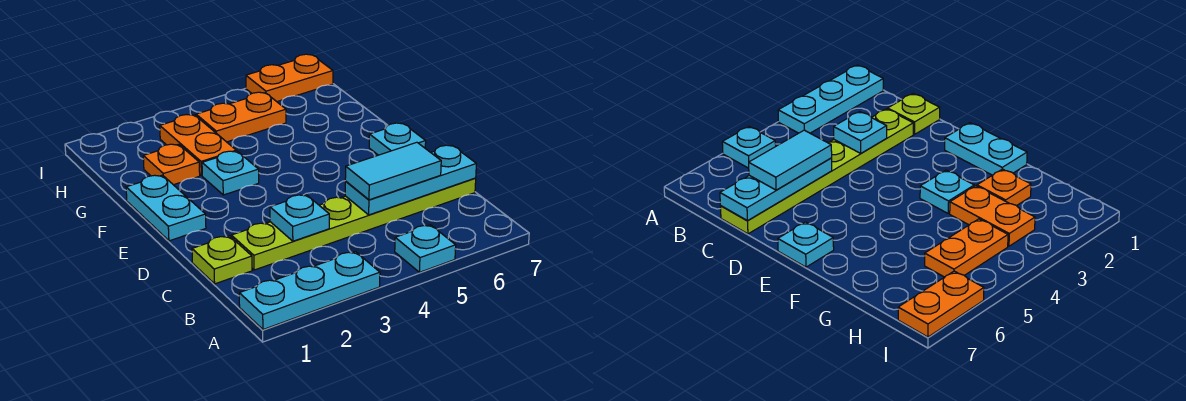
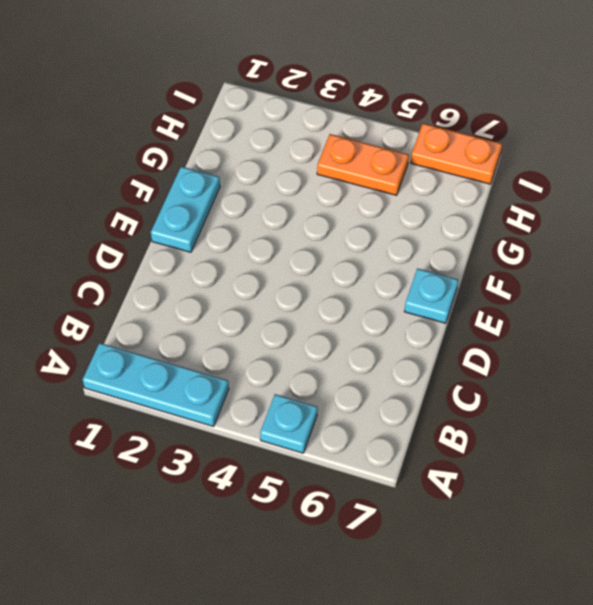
none -> lime plate C1 level 1
none -> lime plate C2:C7 level 1
none -> cyan plate F3 level 1

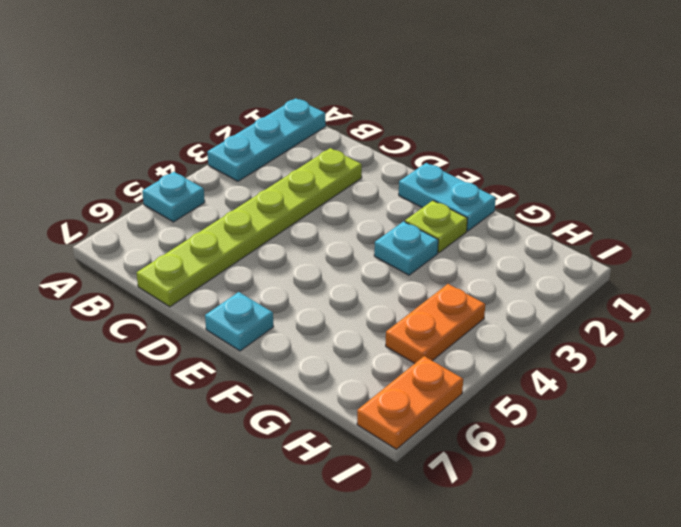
lime plate F2 level 1 -> lime plate C1 level 1
none -> orange plate G2 level 1
none -> orange plate G3:H3 level 1
none -> cyan plate C3 level 2

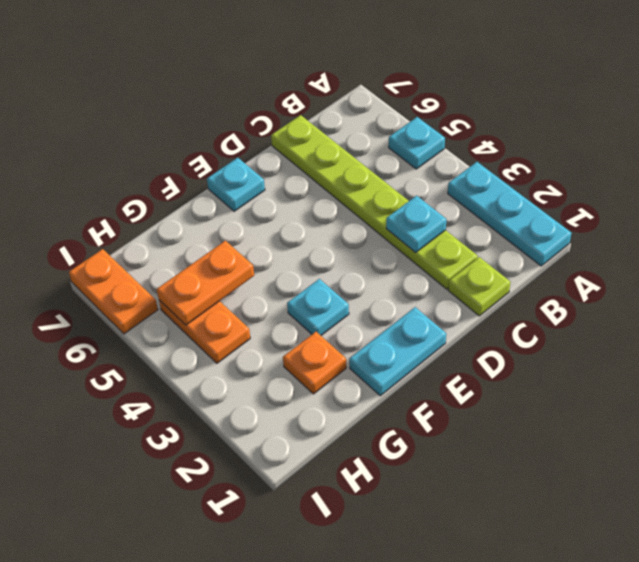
orange plate G5:H5 level 2 -> orange plate G3:H3 level 1
none -> cyan plate C5:C7 level 2
none -> cyan tile C5:C6 level 3

